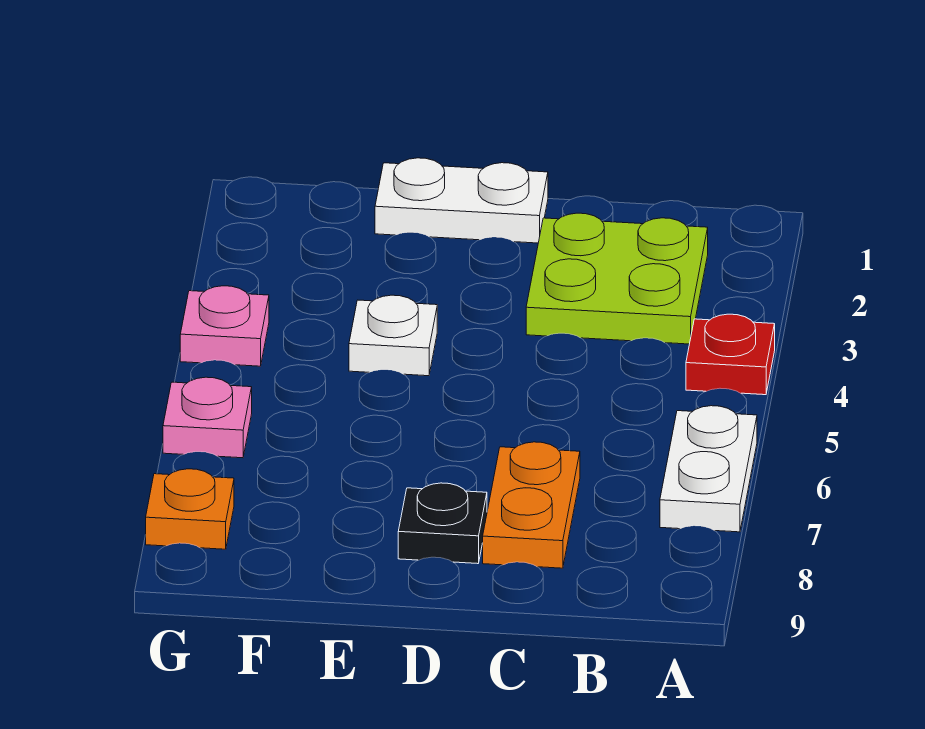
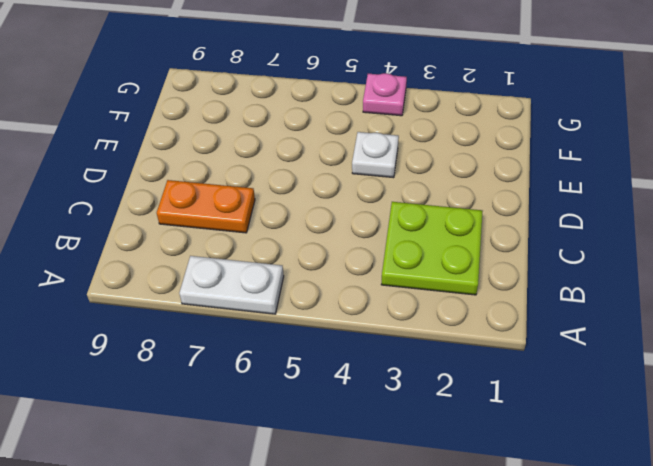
none -> red plate A4 level 1
none -> white plate D1:E1 level 1

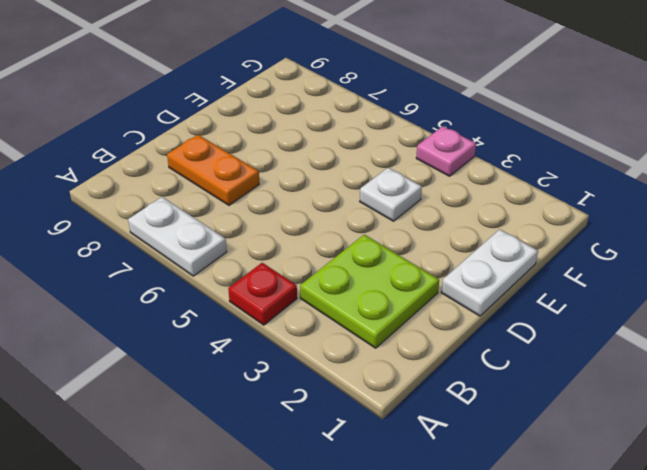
none -> black plate D8 level 1
none -> pink plate G6 level 1

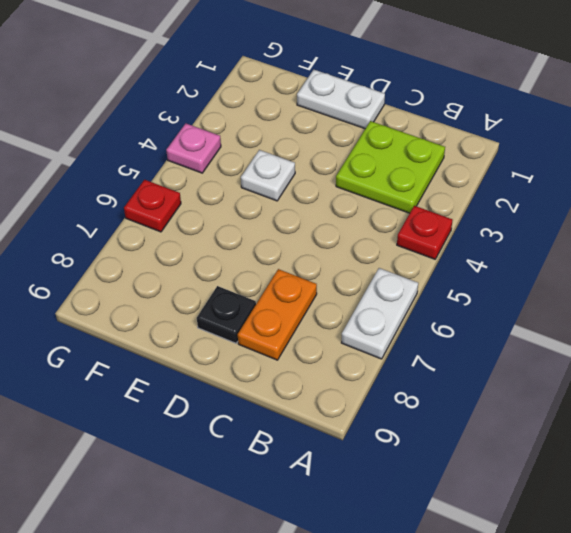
red plate G6 level 1 -> pink plate G6 level 1
none -> orange plate G8 level 1

